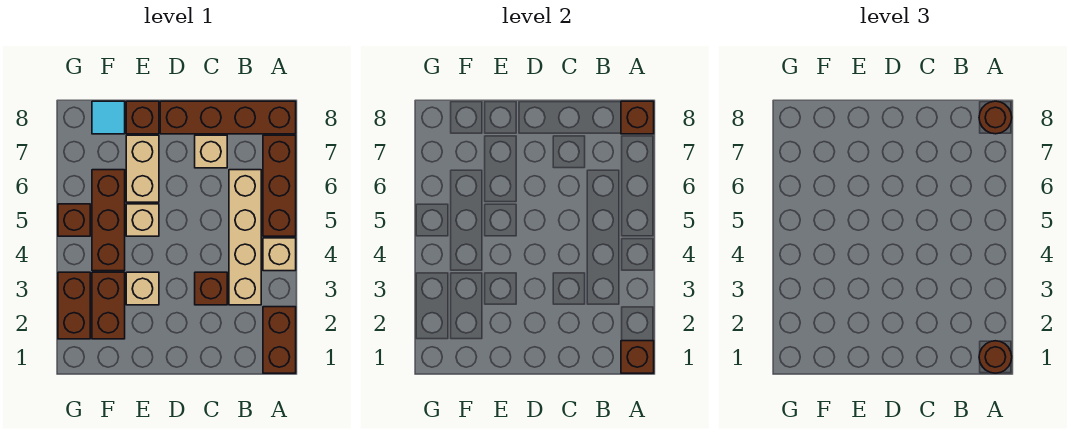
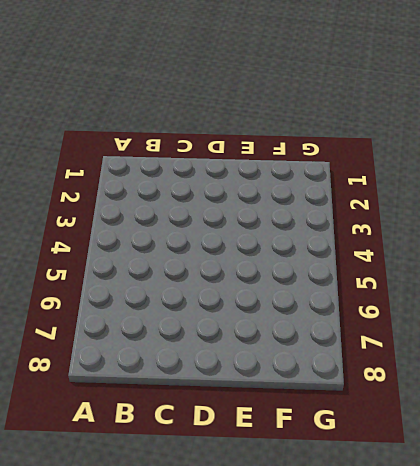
none -> brown brick A1:A2 level 1
none -> tan brick A4 level 1
none -> brown brick A5:A7 level 1

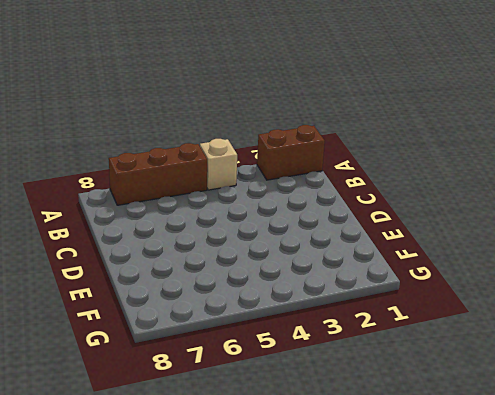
none -> brown brick A8:D8 level 1
none -> tan brick B3:B6 level 1
none -> brown brick C3 level 1

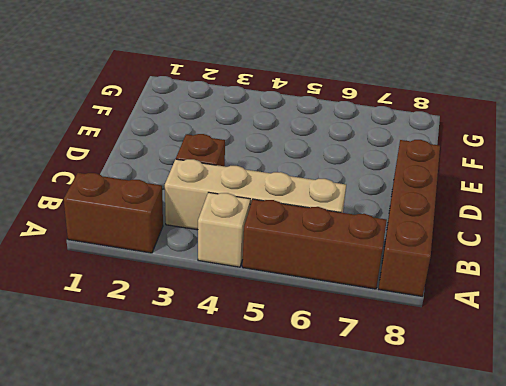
none -> tan brick C7 level 1
none -> tan brick E3 level 1
none -> tan brick E5 level 1

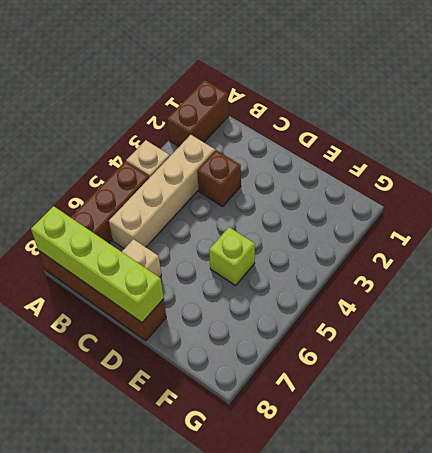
lime brick A8:D8 level 2 -> brown brick A8 level 2
lime brick E5 level 1 -> tan brick E5 level 1
none -> tan brick E3 level 1
none -> tan brick E6:E7 level 1
none -> brown brick E8 level 1

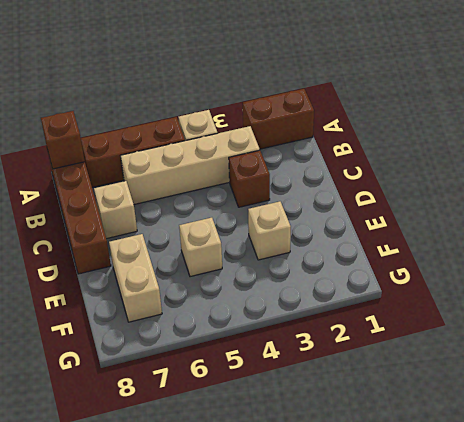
tan brick E7:F7 level 1 -> tan brick E6:E7 level 1
none -> brown brick E8 level 1
none -> brown brick F2:F3 level 1
none -> brown brick F4:F6 level 1

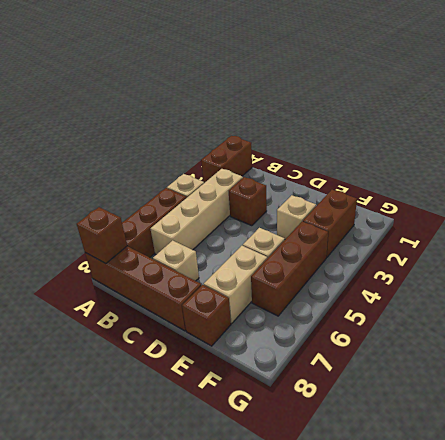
none -> cyan tile F8 level 1
none -> brown brick G2:G3 level 1
none -> brown brick G5 level 1

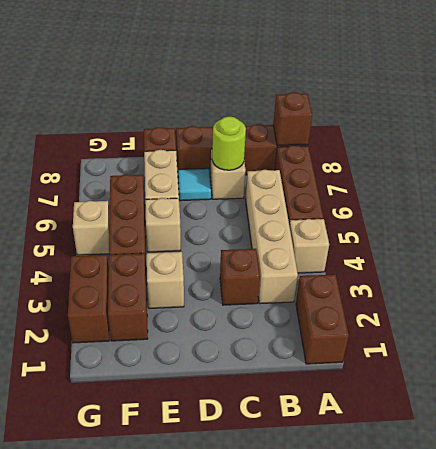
lime round brick C7 level 2 -> none
cyan tile D7 level 1 -> cyan tile F8 level 1
tan brick G5 level 1 -> brown brick G5 level 1
none -> brown brick A1 level 2
none -> brown round brick A1 level 3
none -> brown round brick A8 level 3

